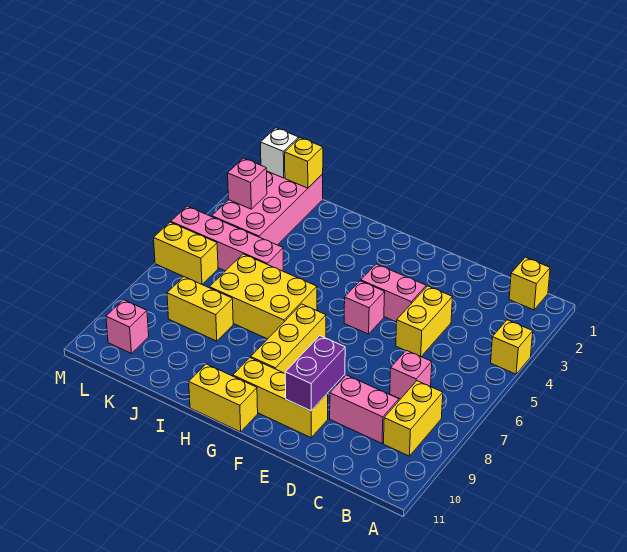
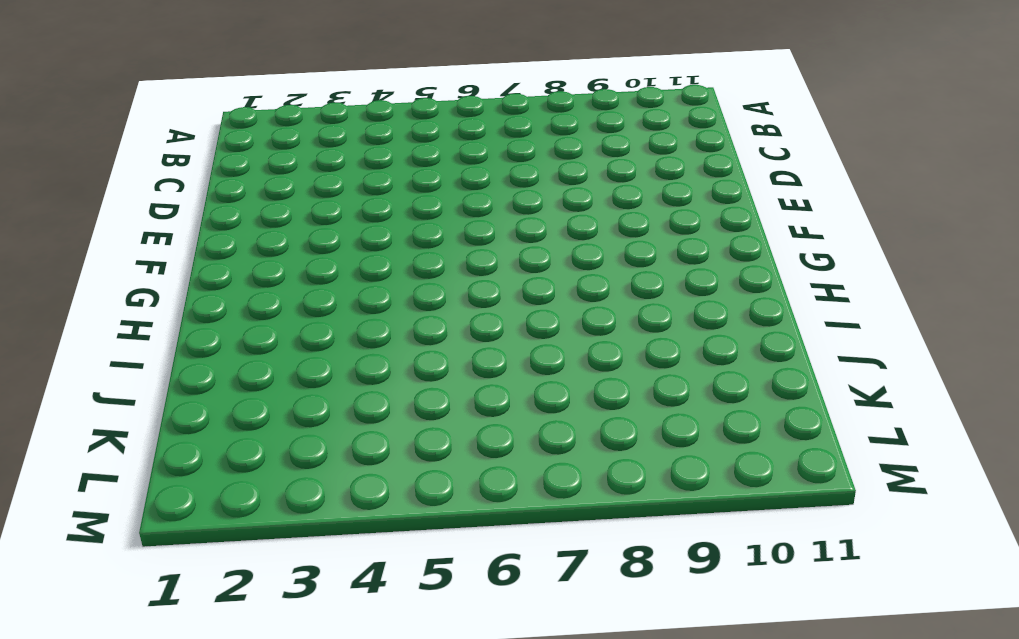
none -> yellow brick A4 level 1
none -> yellow brick B1 level 1
none -> yellow brick B8:B9 level 1

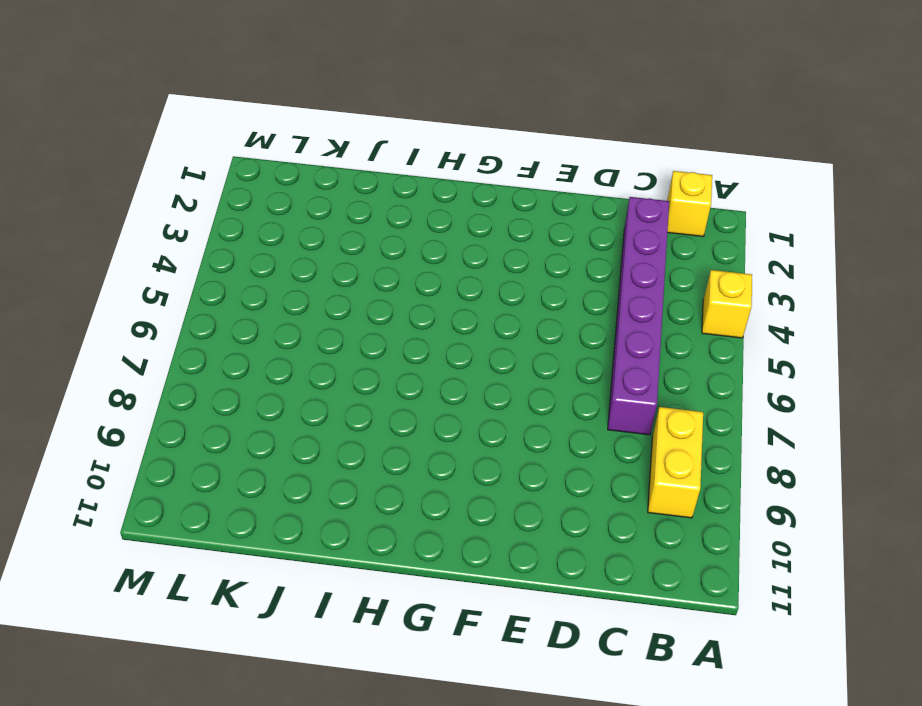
purple brick C2:C7 level 1 -> pink brick C7 level 1
none -> pink brick C9:D9 level 1
none -> yellow brick D4:D5 level 1
none -> pink brick E4:F4 level 1

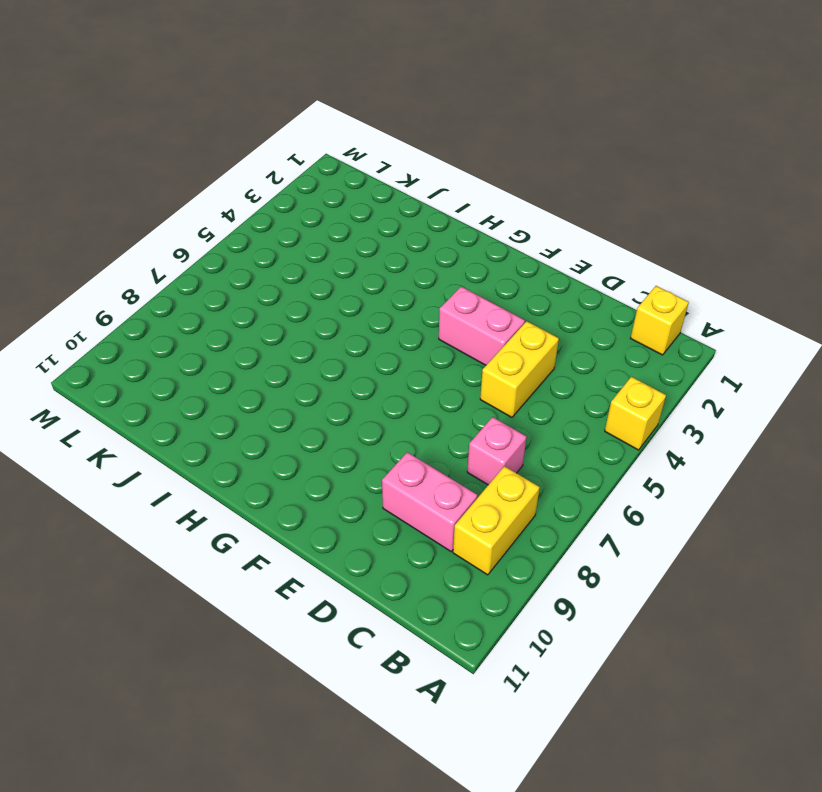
none -> yellow brick E10:G10 level 1
none -> pink brick F5 level 1
none -> yellow brick G7:G9 level 1

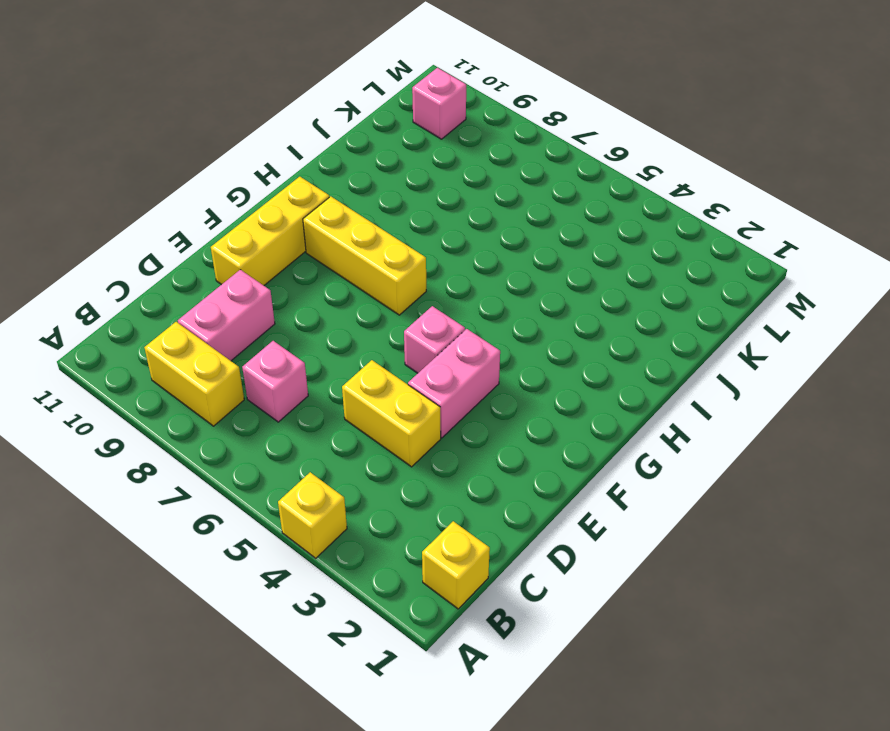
none -> yellow brick G11:H11 level 1
none -> yellow brick H6:J7 level 1
none -> pink brick J5:M5 level 1

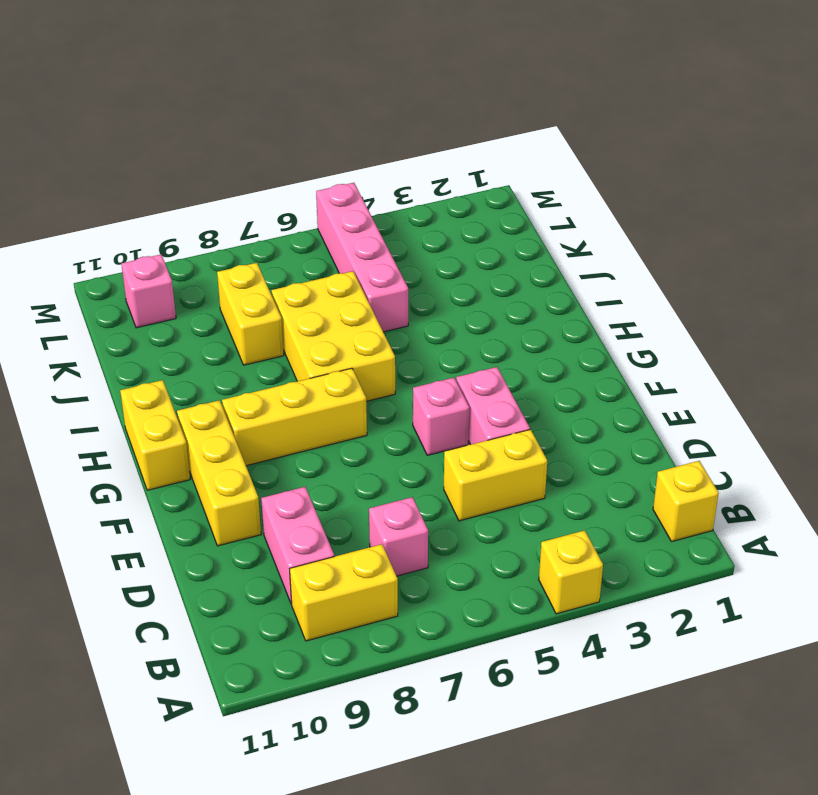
none -> pink brick K1:L4 level 1
none -> yellow brick L6:M6 level 1
none -> purple brick E9:E10 level 2

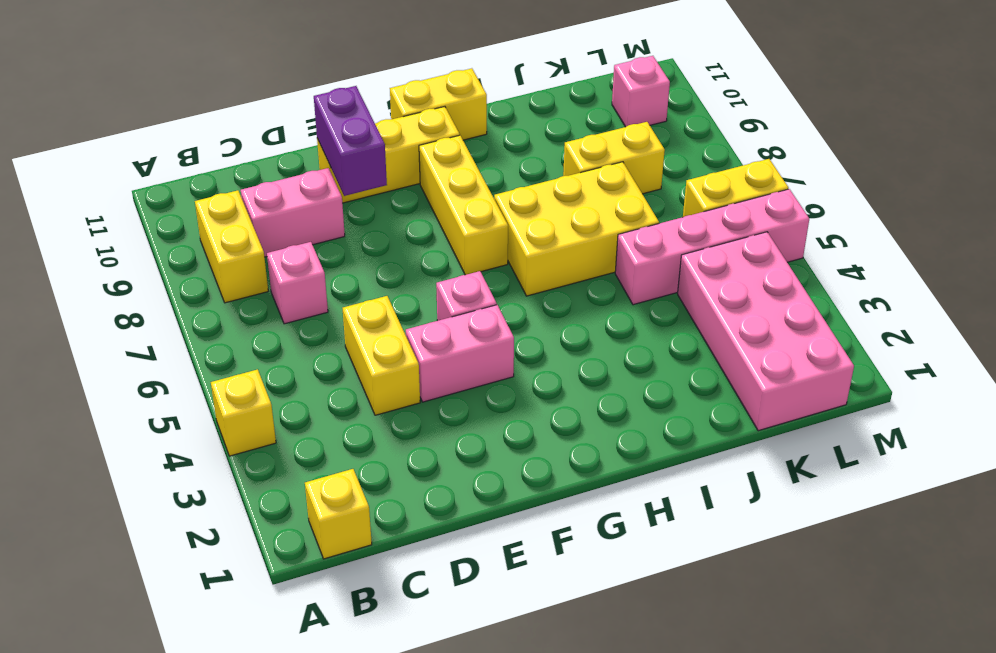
none -> yellow brick K1 level 2
none -> white brick L1 level 2
none -> pink brick L3 level 2

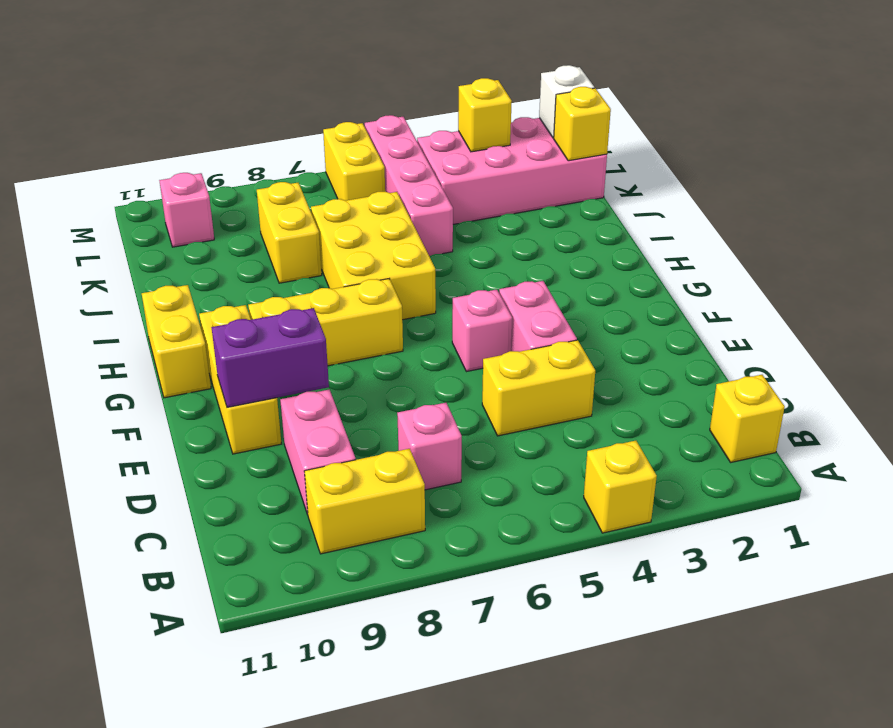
yellow brick L3 level 2 -> pink brick L3 level 2

